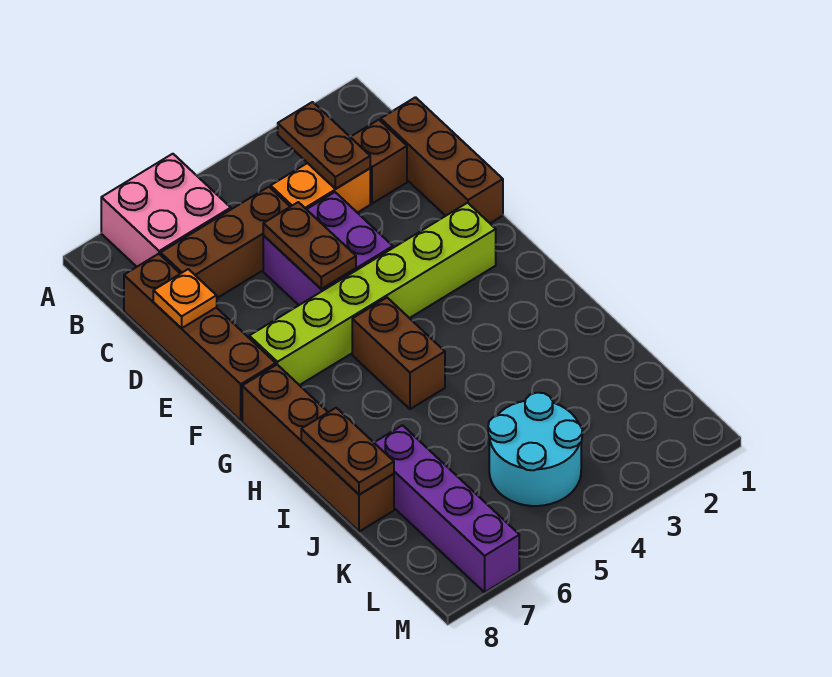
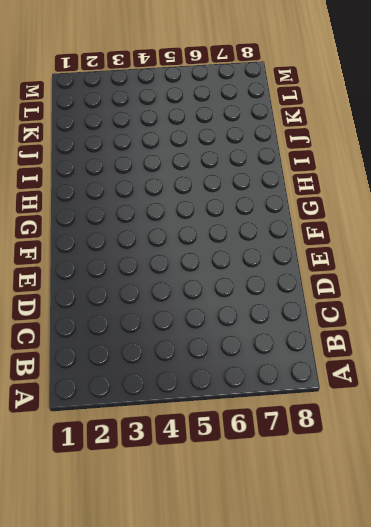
none -> pink brick A6:B7 level 1
none -> brown brick C1:E1 level 1
none -> brown brick C2 level 1

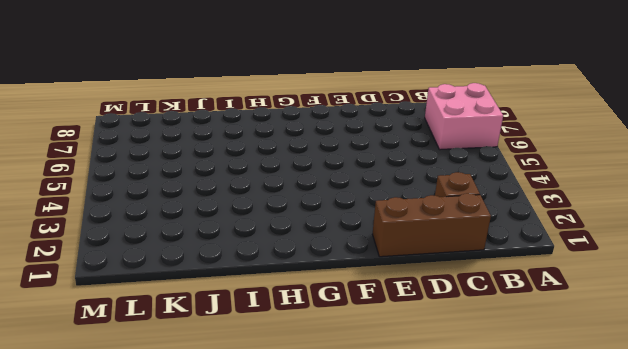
none -> orange brick C3:C4 level 1
none -> brown brick C5:C7 level 1
none -> brown brick C8:F8 level 1

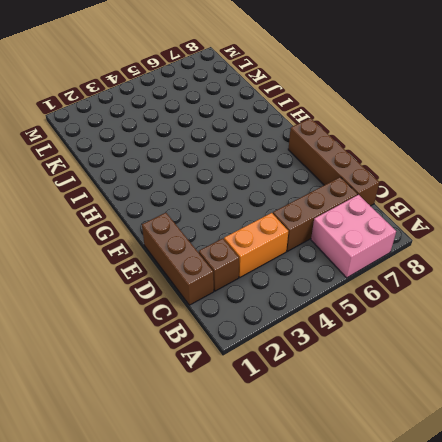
none -> purple brick D4:E5 level 1
none -> lime brick F2:F7 level 1
none -> brown brick G5:H5 level 1

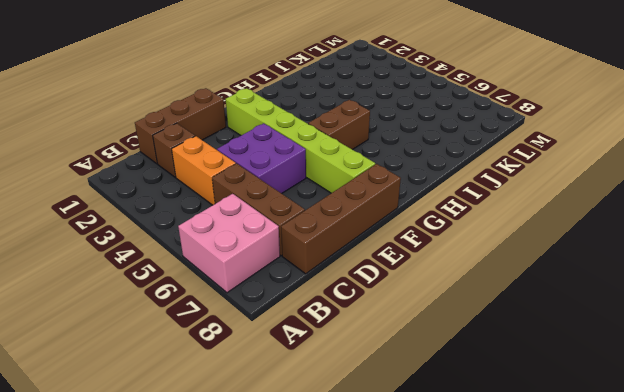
none -> brown brick G8:J8 level 1
none -> purple brick J7:M7 level 1
none -> cyan round brick K4:L5 level 1

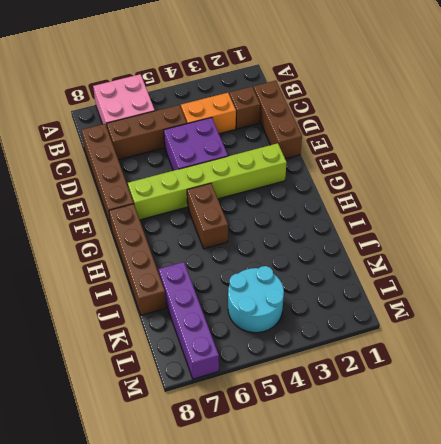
none -> brown plate B3:C3 level 2
none -> brown plate D5:E5 level 2
none -> orange plate D8 level 2

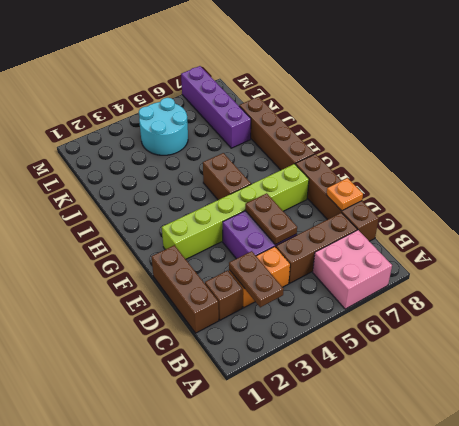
none -> brown plate I8:J8 level 2

